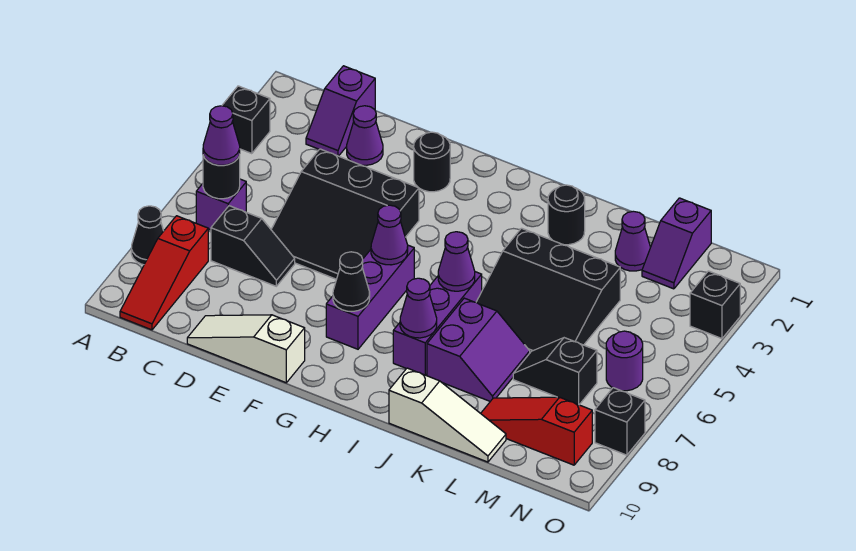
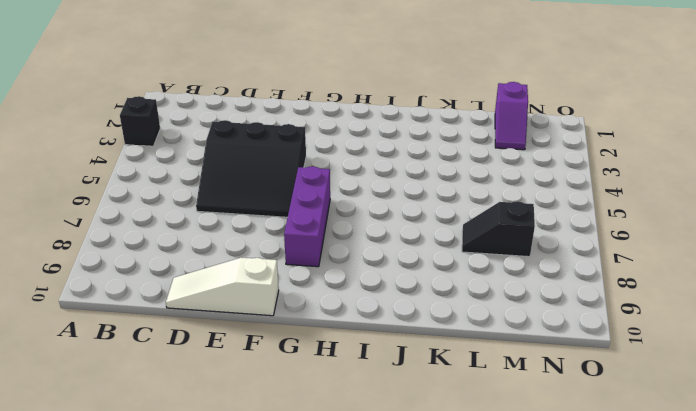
none -> black cone A8 level 1
none -> purple brick B6 level 1
none -> red slope B8:B10 level 1 top 8

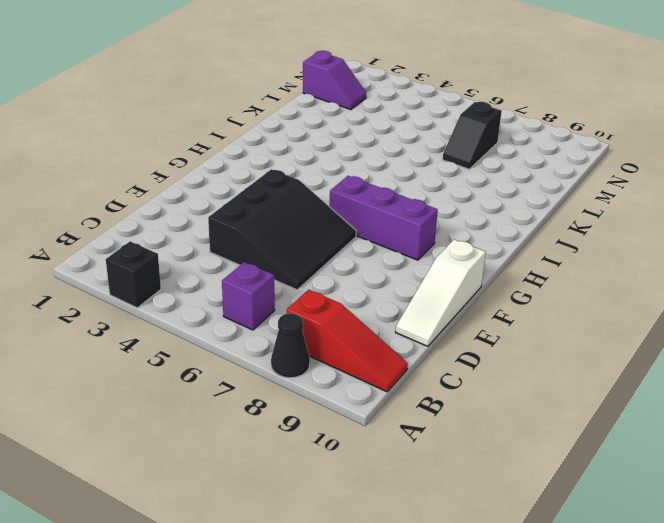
none -> purple slope C1:C2 level 1 top 1
none -> black slope C7:D7 level 1 top C
none -> purple cone D2 level 1

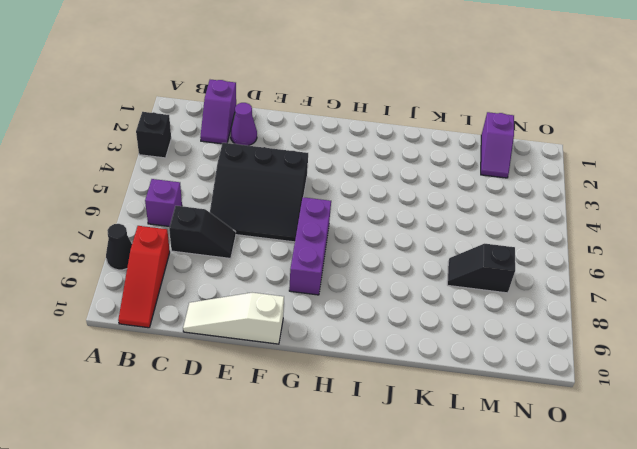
none -> black round brick F2 level 1
none -> purple brick I6:I8 level 1
none -> black round brick J2 level 1

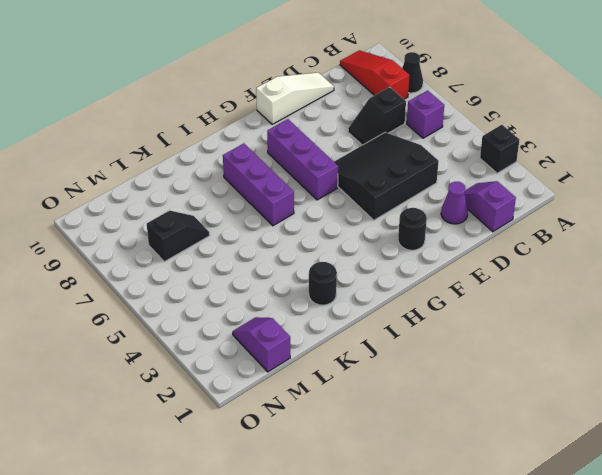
none -> black slope J4:L6 level 1 top 4
none -> purple slope J7:K8 level 1 top J
none -> white slope J10:L10 level 1 top J

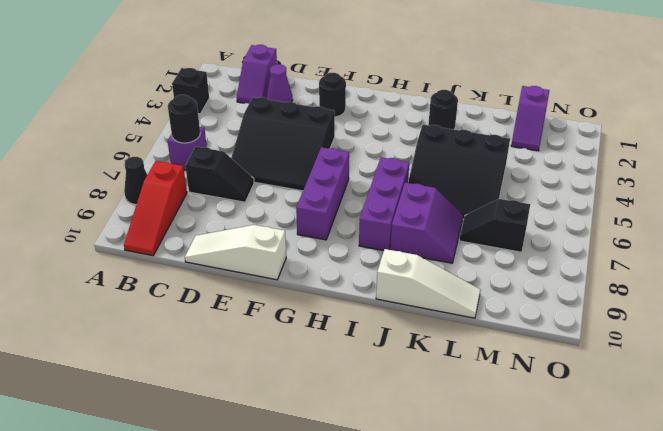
none -> purple cone L2 level 1
none -> red slope L9:N9 level 1 top N
none -> purple round brick N6 level 1

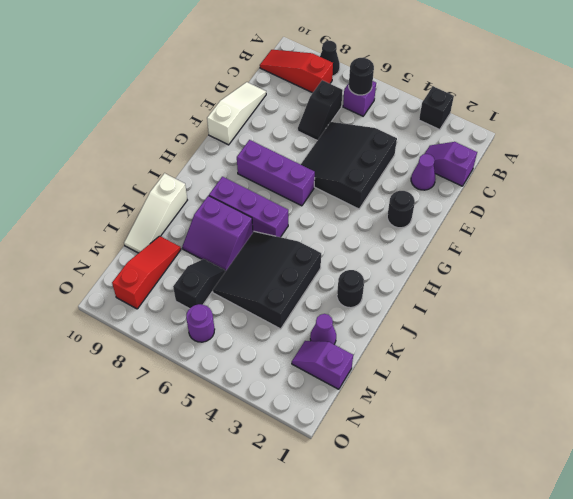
none -> black brick O3 level 1
none -> black brick O8 level 1
none -> purple cone G6 level 2

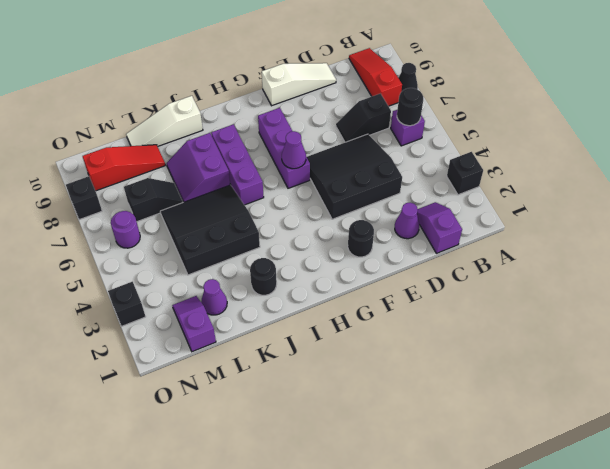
none -> black cone G8 level 2
none -> purple cone I6 level 2
none -> purple cone I8 level 2

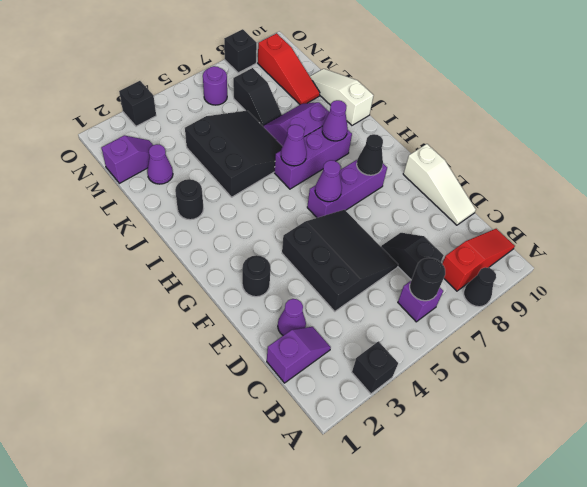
none -> purple cone B6 level 3

